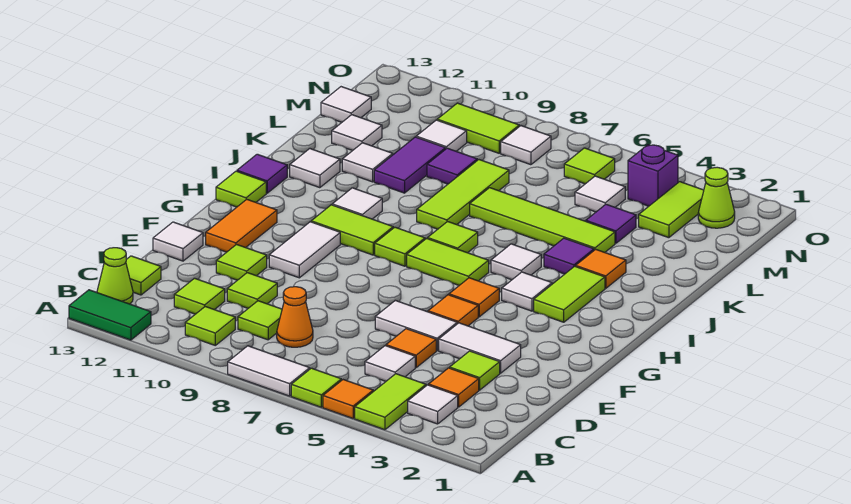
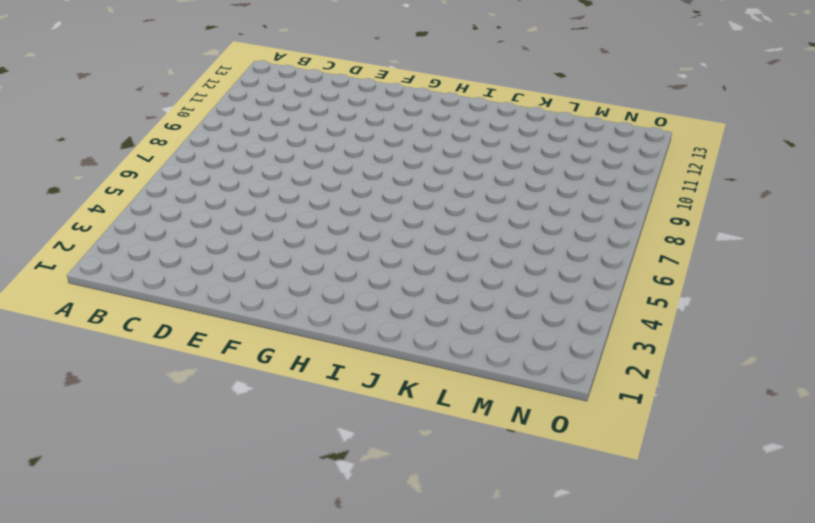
none -> lime tile A4:B4 level 1
none -> orange tile A5 level 1
none -> lime tile A6 level 1
none -> white tile A7:A8 level 1

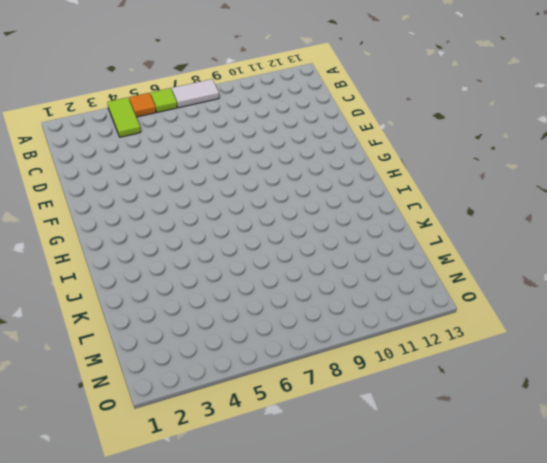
none -> green tile A12:A13 level 1
none -> white tile B3 level 1
none -> lime tile B10 level 1
none -> lime cone B13 level 1

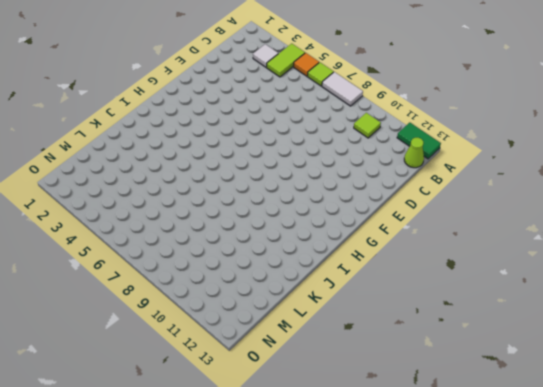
none -> orange tile C3 level 1
none -> white tile C5 level 1
none -> orange cone C8 level 1
none -> lime tile C9 level 1

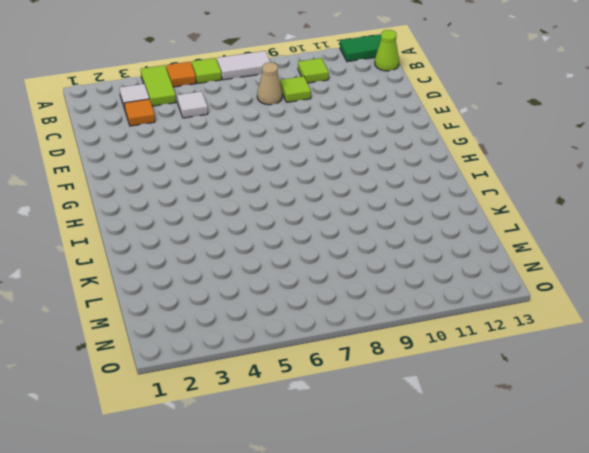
tan cone C8 level 1 -> orange cone C8 level 1
none -> lime tile C11 level 1
none -> lime tile C13 level 1
none -> lime tile D3 level 1
none -> orange tile D5 level 1

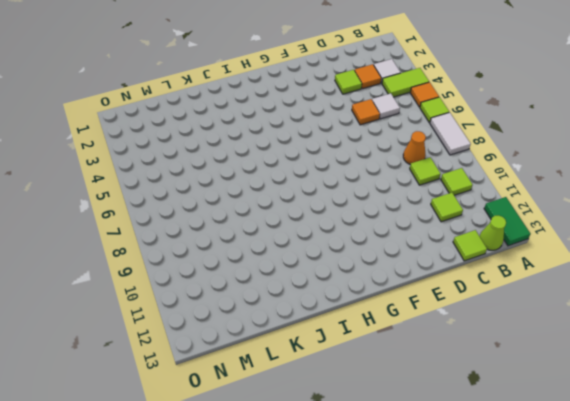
none -> lime tile D10 level 1
none -> white tile E3:E4 level 1
none -> white tile E5:E6 level 1
none -> lime tile E11 level 1

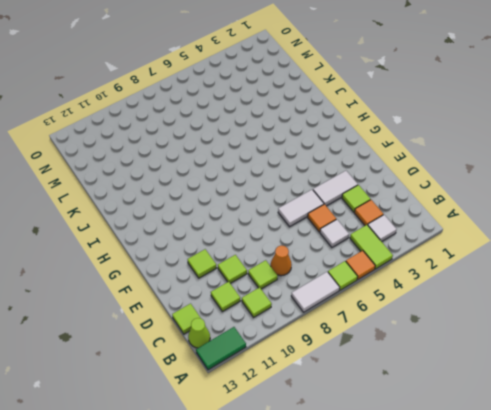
none -> white tile E13 level 1
none -> orange tile F5 level 1
none -> white tile F10:G10 level 1
none -> orange tile F12:G12 level 1

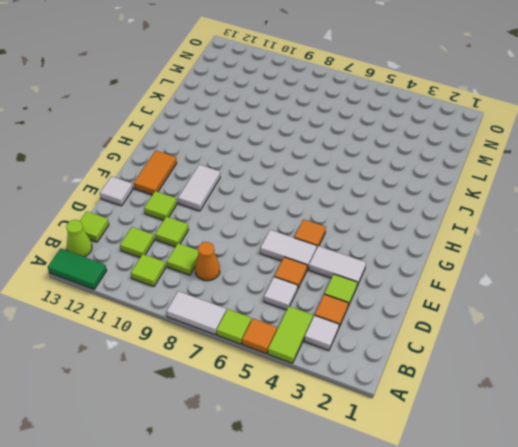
none -> orange tile G5 level 1
none -> lime tile H3:I3 level 1
none -> white tile H4 level 1
none -> lime tile H6:H7 level 1

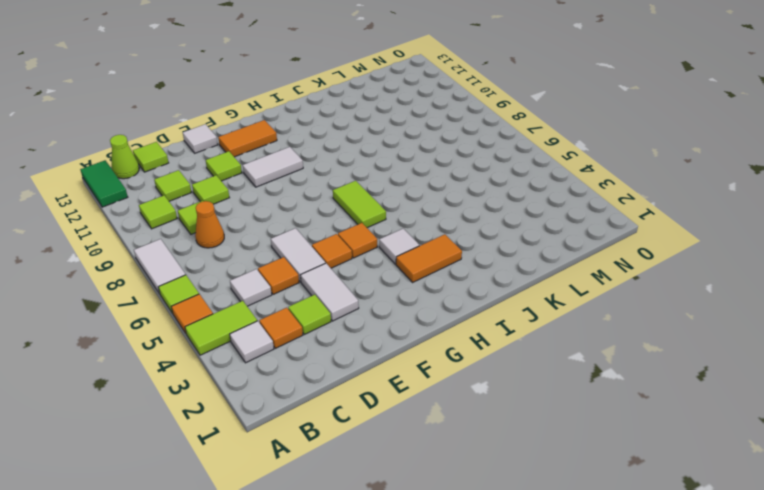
orange tile H3:I3 level 1 -> lime tile H3:I3 level 1
none -> lime tile H8 level 1
none -> lime tile H9:H10 level 1
none -> lime tile H13 level 1
none -> white tile I5 level 1

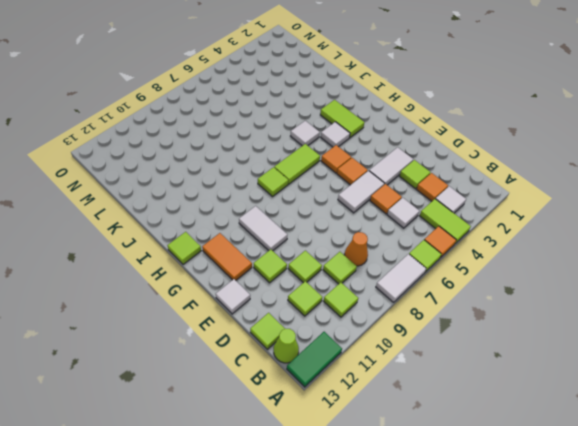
none -> lime tile H9:H10 level 1
none -> lime tile I7 level 1
none -> white tile I10 level 1
none -> purple tile I13 level 1

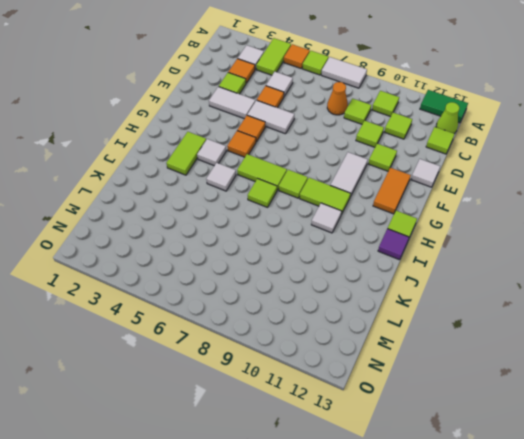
none -> orange tile J3 level 1
none -> purple tile J4 level 1
none -> lime tile J8:L8 level 1
none -> white tile J12 level 1

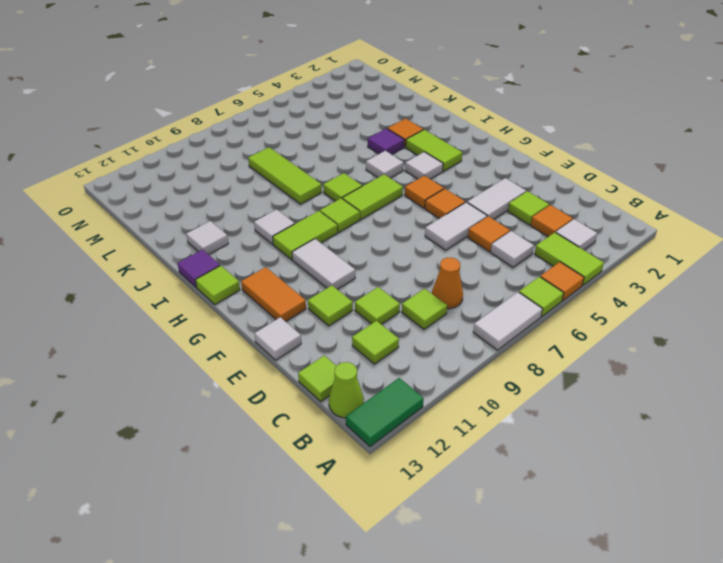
none -> lime tile B10 level 1
none -> lime tile K4:K7 level 1
none -> purple tile K10:L10 level 1
none -> white tile K11 level 1

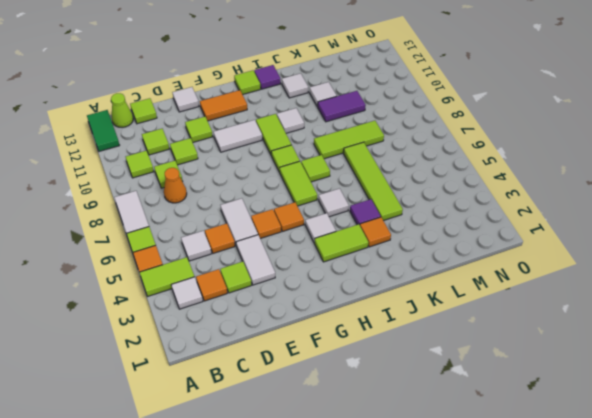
none -> purple tile L4 level 1
none -> purple tile L9 level 1
none -> white tile L12 level 1
none -> lime tile M3:N3 level 1

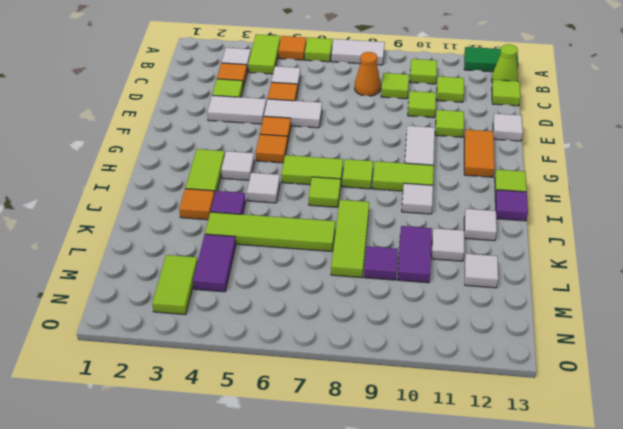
purple tile L4:M4 level 1 -> purple tile L4 level 1
none -> white tile M5 level 1
none -> white tile M10 level 1
none -> white tile M13 level 1
none -> lime cone N2 level 1

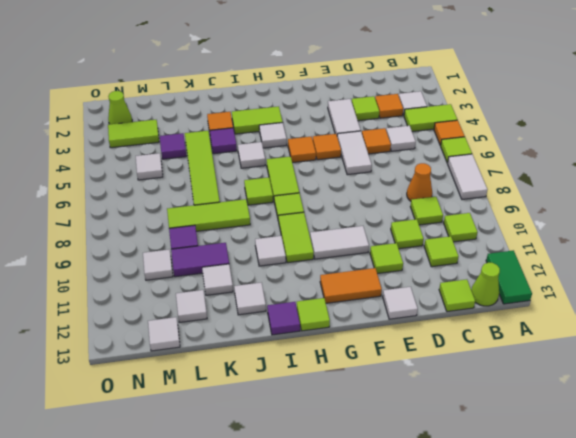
none -> purple brick N4 level 1
none -> lime tile N6 level 1
none -> white tile N8 level 1
none -> lime tile N9:N10 level 1

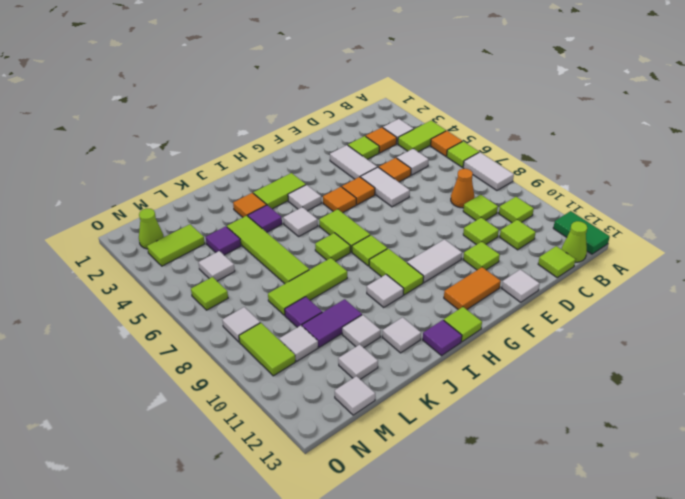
none -> purple brick N4 level 1

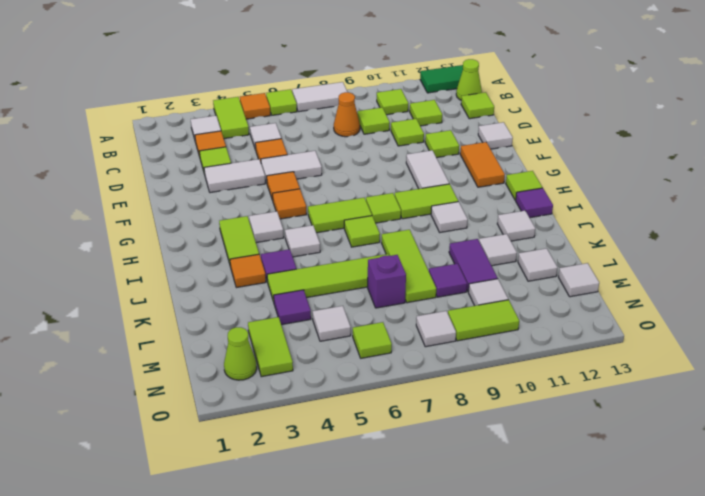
purple brick L7 level 1 -> purple brick N4 level 1

